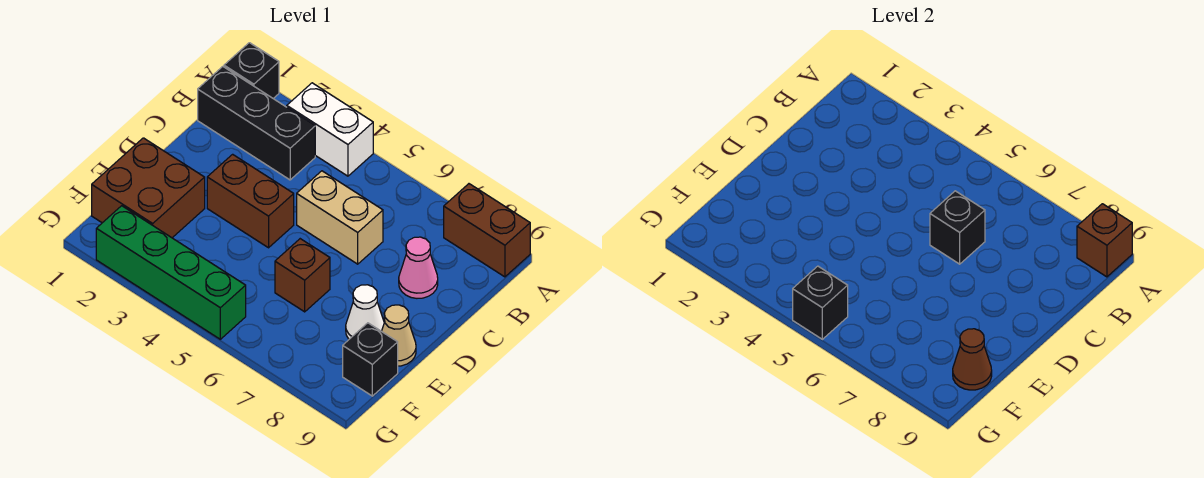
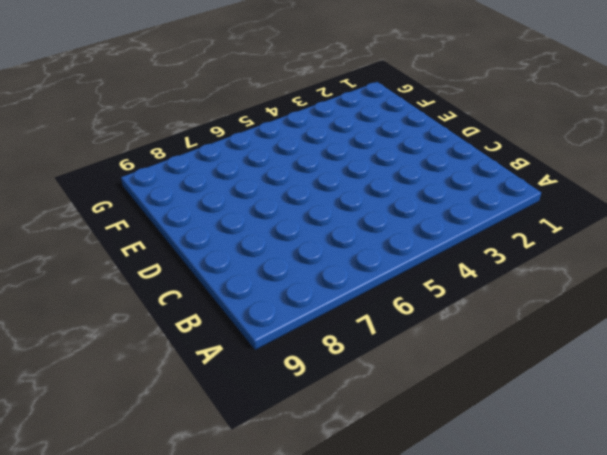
none -> black brick A1 level 1
none -> white brick A3:A4 level 1
none -> brown brick A8:A9 level 1

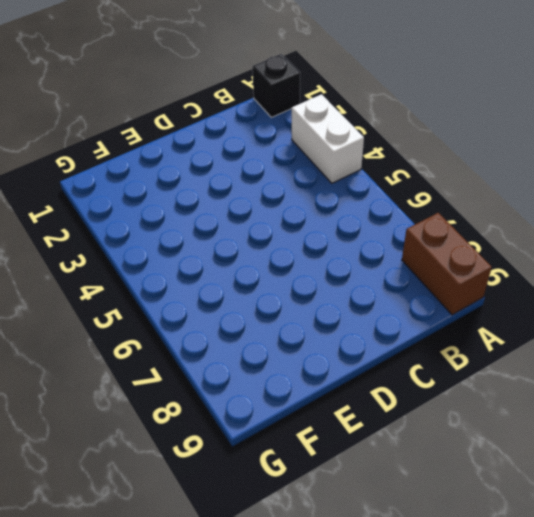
none -> black brick B1:B3 level 1
none -> tan brick C5:C6 level 1
none -> pink cone C8 level 1

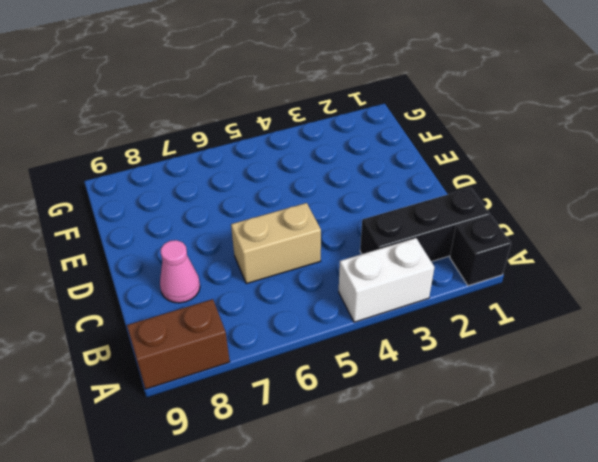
none -> brown brick D3:D4 level 1
none -> brown brick E1:F2 level 1
none -> brown brick E6 level 1

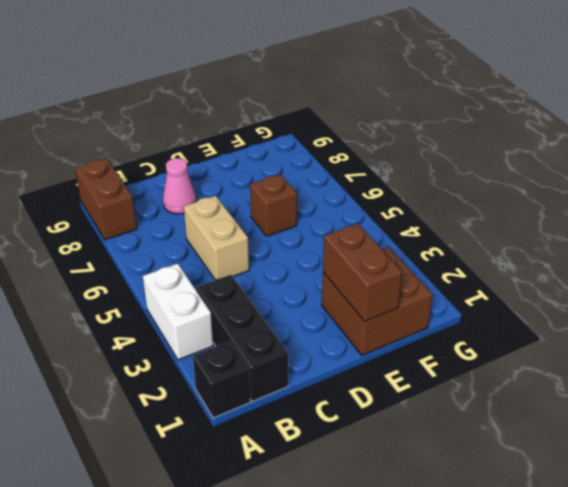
brown brick E1:E2 level 2 -> brown brick D3:D4 level 1
none -> white cone E8 level 1
none -> tan cone E9 level 1
none -> black brick F9 level 1

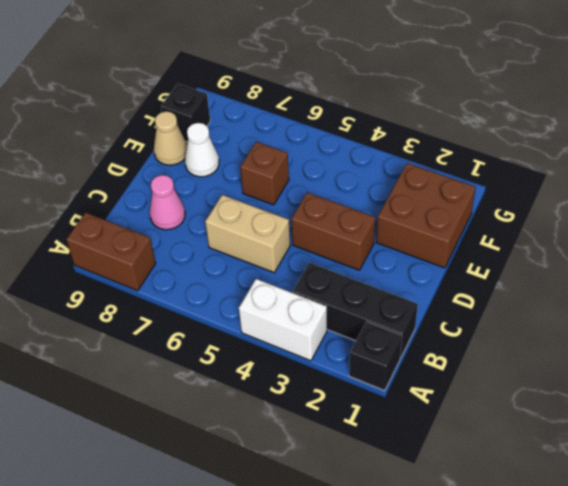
none -> green brick G2:G5 level 1
none -> brown brick A9 level 2
none -> black brick C6 level 2

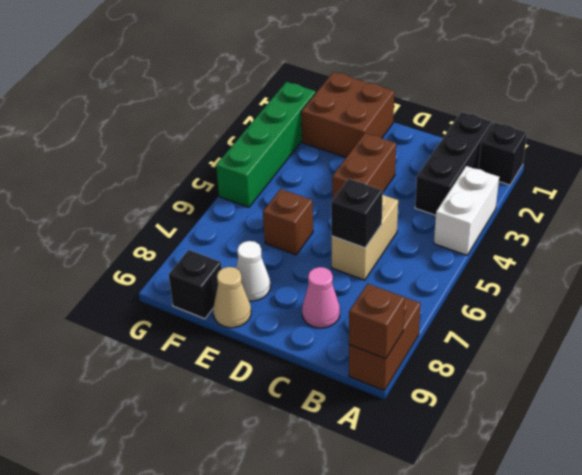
none -> brown cone F9 level 2
none -> black brick G5 level 2

